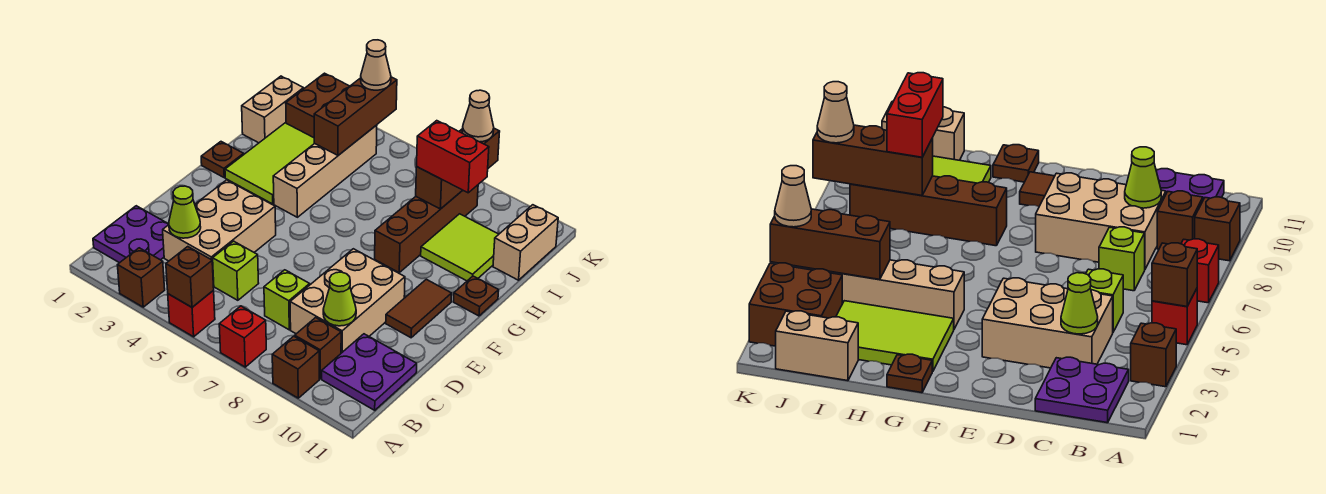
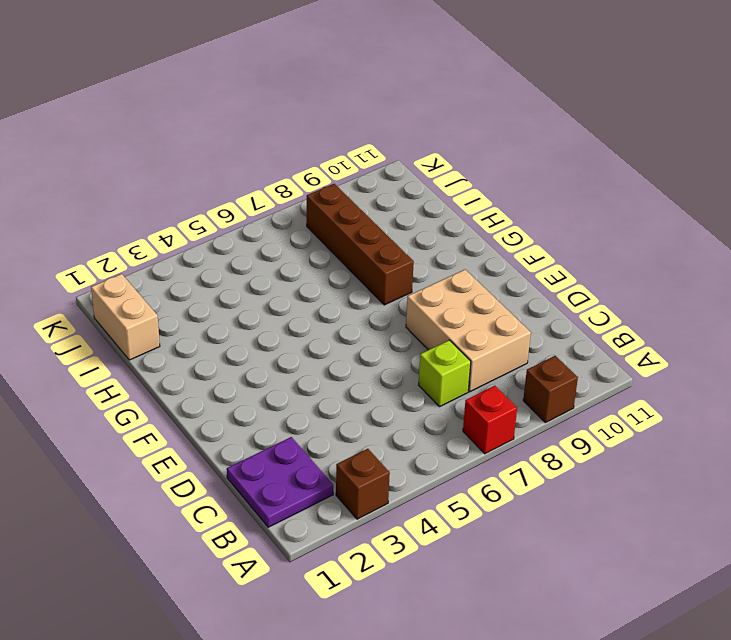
none -> red brick A5 level 1
none -> brown brick B9 level 1
none -> purple plate B10:C11 level 1

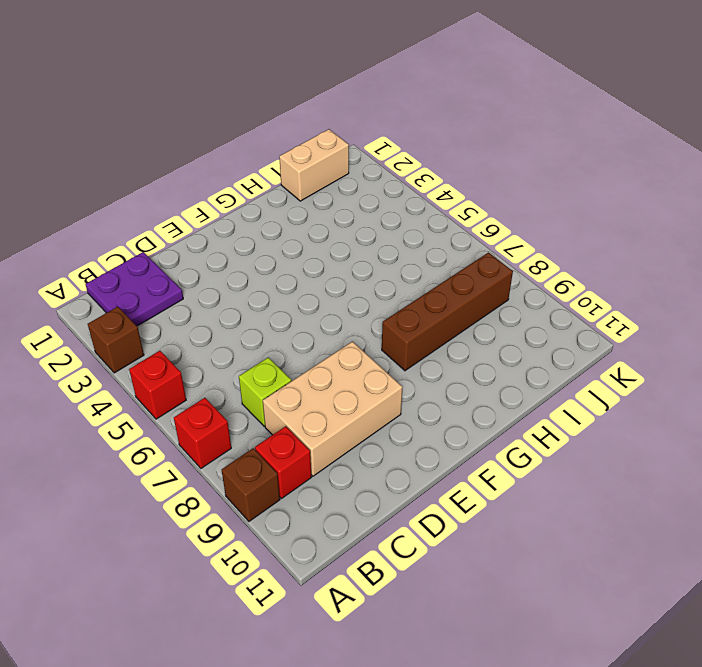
red brick B9 level 1 -> brown brick B9 level 1
none -> purple plate B10:C11 level 1
none -> tan brick C3:E4 level 1
none -> lime brick C5 level 1

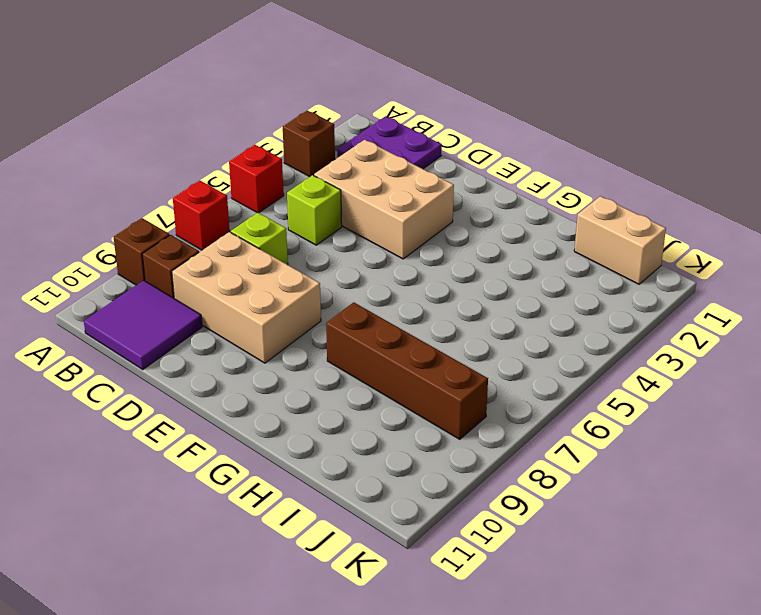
purple tile B10:C11 level 1 -> purple plate B10:C11 level 1
none -> brown tile E10:F10 level 1
none -> brown plate G1 level 1
none -> lime tile G2:I3 level 1

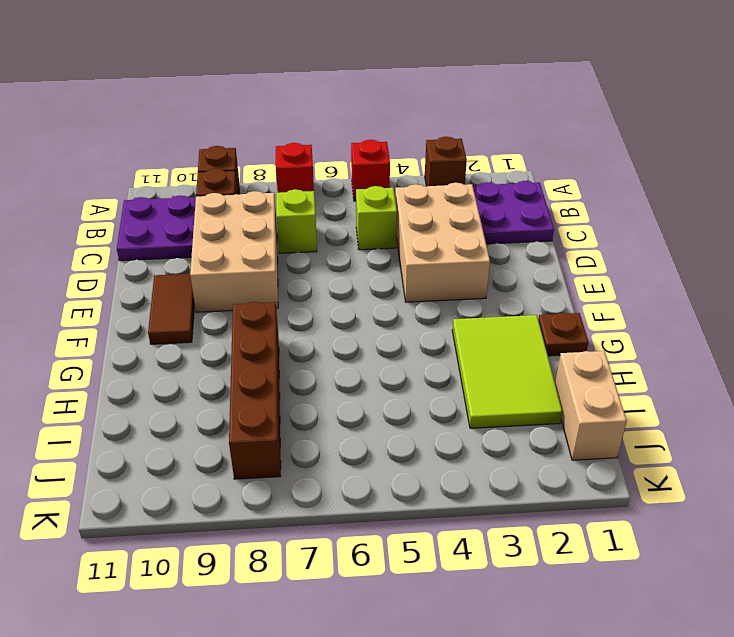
none -> tan brick G4:J4 level 1
none -> brown plate G11 level 1
none -> lime tile H9:I10 level 1

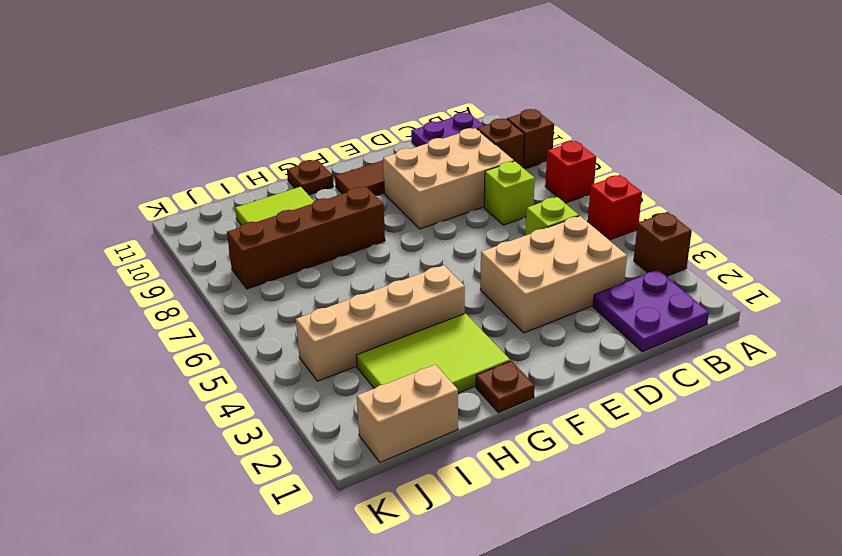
none -> tan brick I11:J11 level 1
none -> brown brick J2:K3 level 1
none -> brown brick A5 level 2

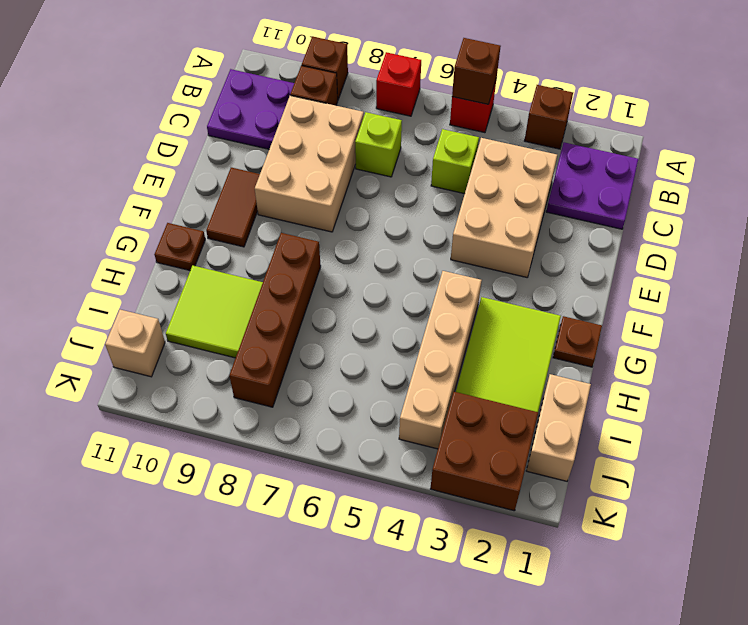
tan brick J11 level 1 -> tan brick I11:J11 level 1
none -> lime cone C3 level 2
none -> lime cone C9 level 2
none -> brown brick I4:K4 level 2

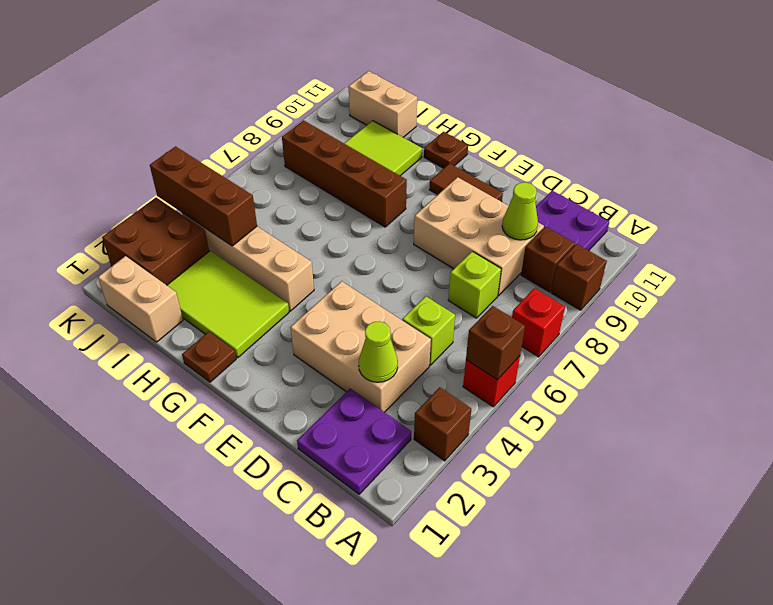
none -> brown brick I8:K8 level 2
none -> red brick I8:I9 level 3
none -> tan cone K4 level 3

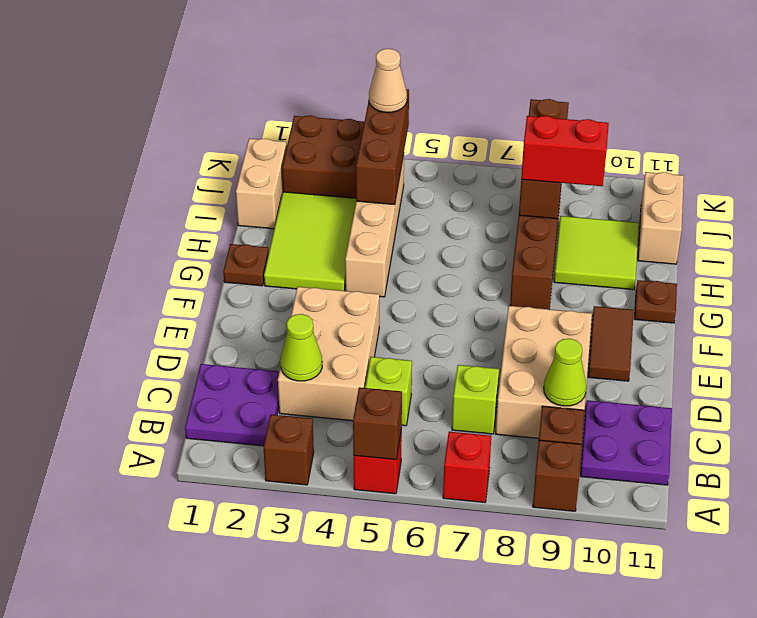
none -> tan cone K8 level 3

